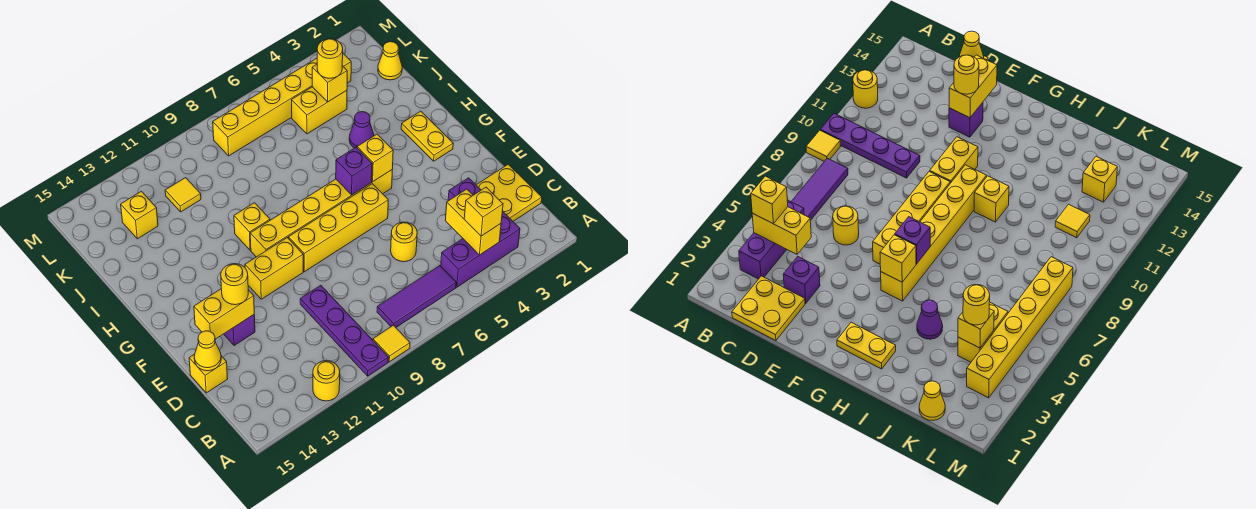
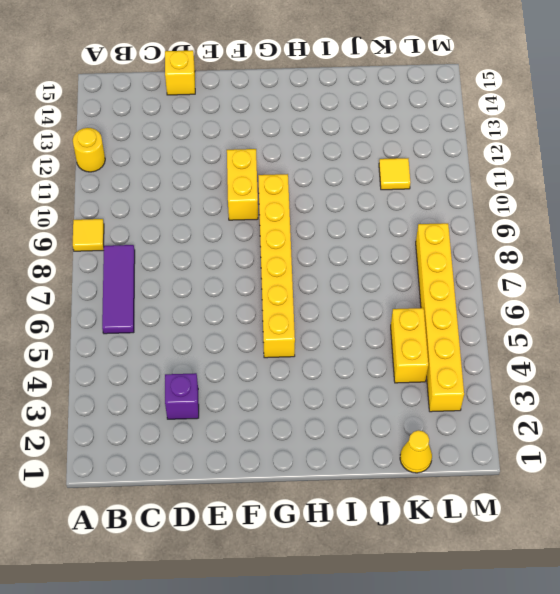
none -> purple plate A10:D10 level 1
none -> purple brick B3:B5 level 1
none -> yellow plate C1:D2 level 1
none -> yellow round brick D6 level 1

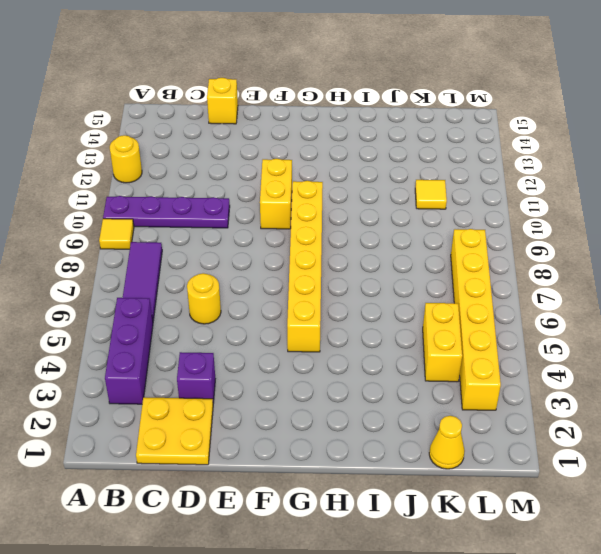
none -> purple brick E13 level 1
none -> yellow brick F6:F9 level 1
none -> yellow plate G2:H2 level 1
none -> yellow brick H10 level 1

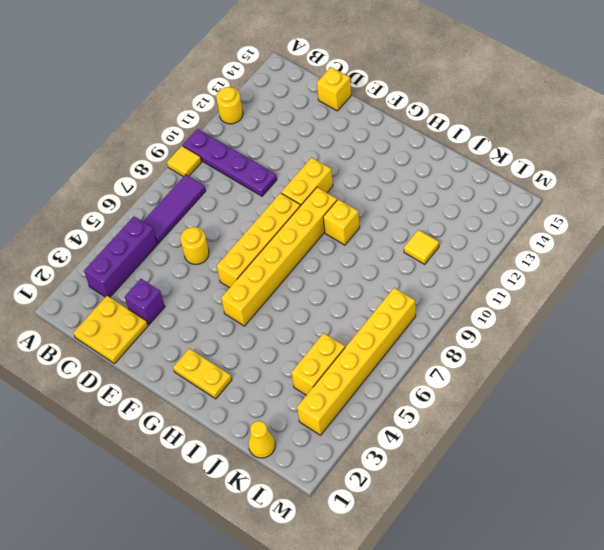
none -> purple brick E13 level 1
none -> purple cone I4 level 1
none -> yellow brick K13 level 1
none -> yellow brick B4:C4 level 2

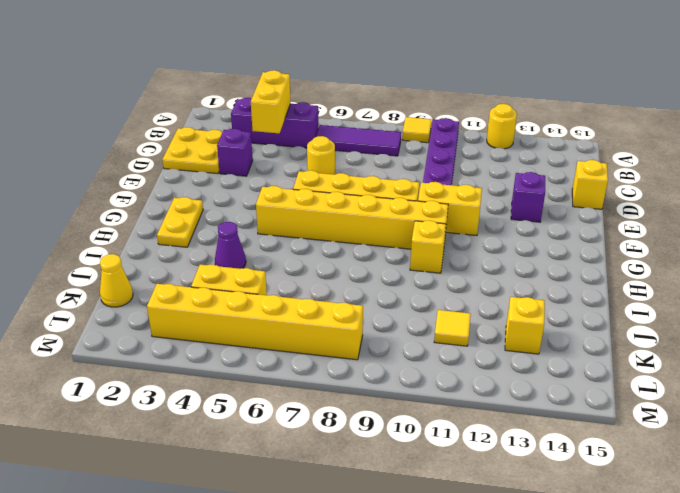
none -> yellow cone D15 level 2
none -> yellow brick E13:E14 level 2
none -> yellow brick G5 level 2
none -> purple brick G6 level 2

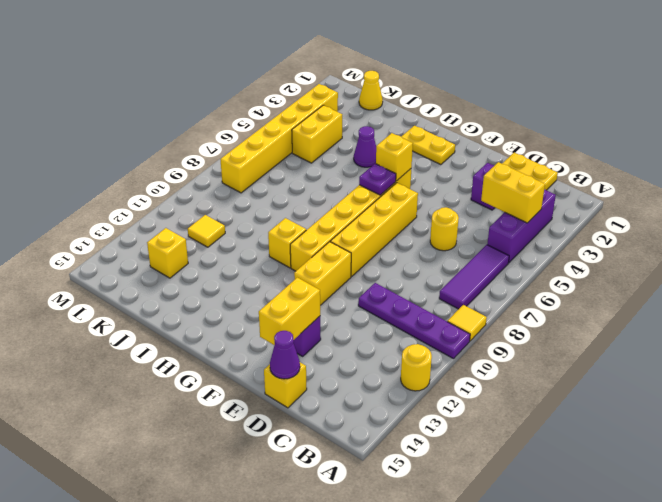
purple cone D15 level 2 -> yellow cone D15 level 2
purple plate G6 level 2 -> purple brick G6 level 2
none -> yellow brick K4 level 2
none -> yellow brick B4 level 3
none -> yellow round brick E13 level 3
none -> yellow round brick K4 level 3

